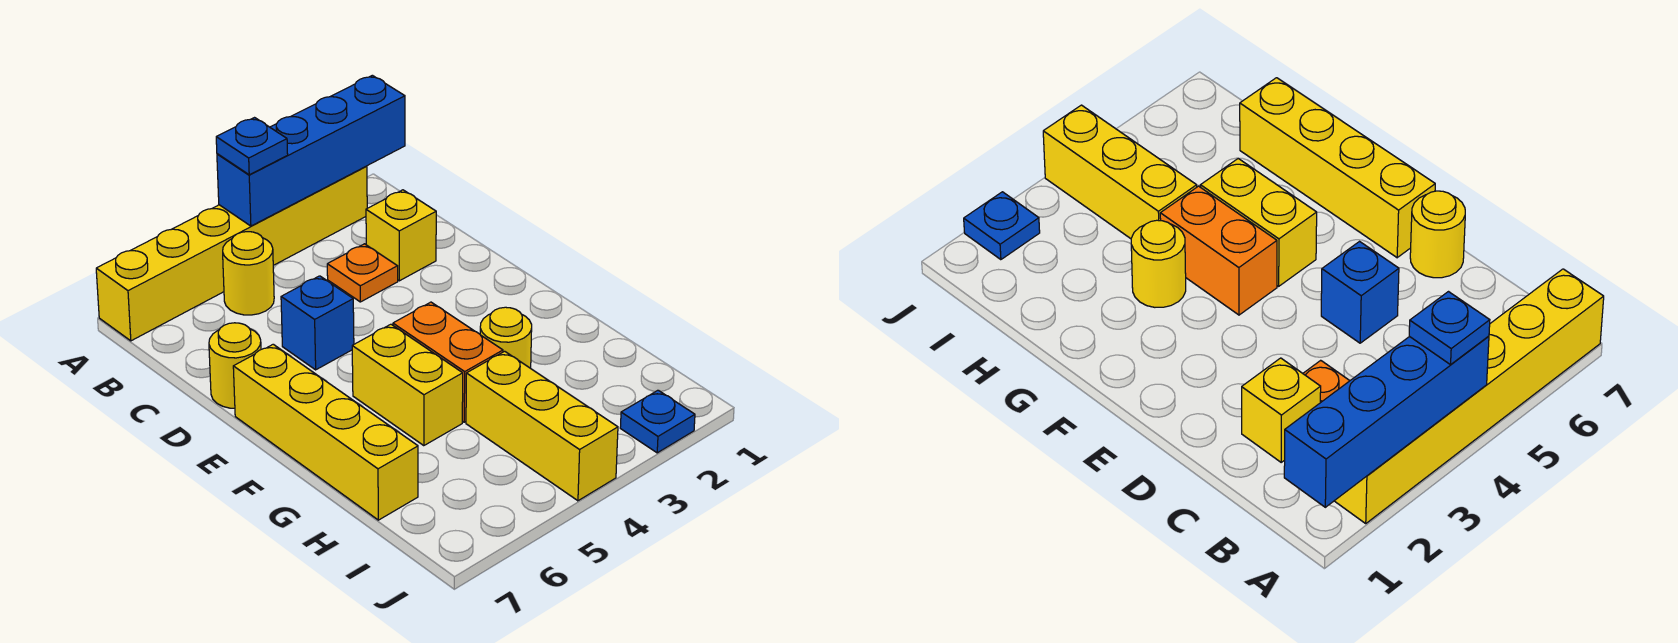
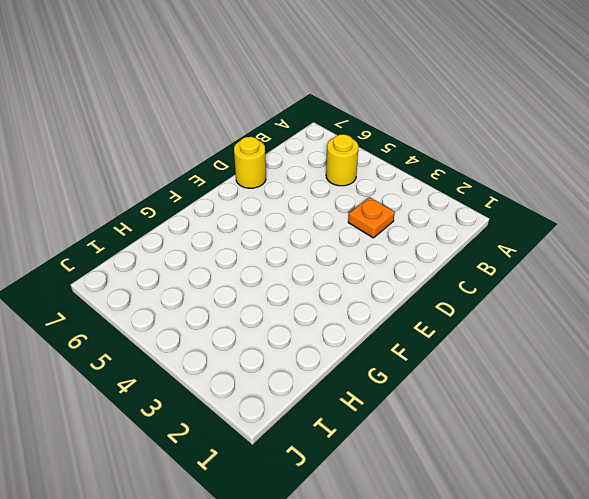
none -> yellow brick A2:A7 level 1
none -> yellow brick C2 level 1
none -> blue brick D5 level 1

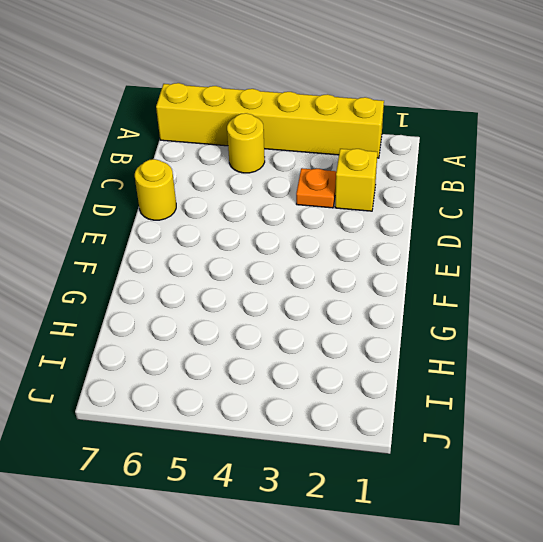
none -> blue brick D5 level 1
none -> yellow brick E7:H7 level 1
none -> orange brick F4:G4 level 1

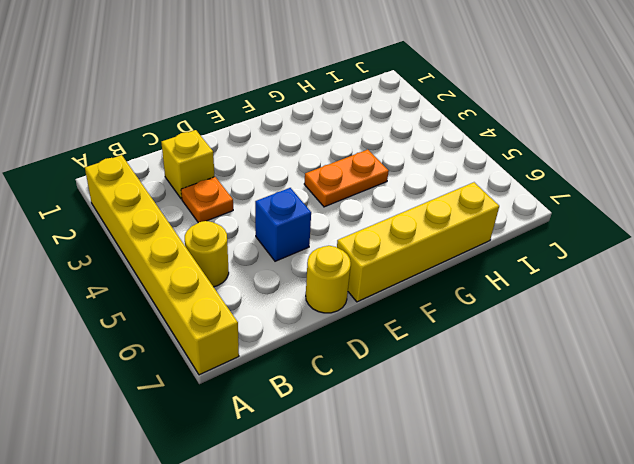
orange plate F4:G4 level 1 -> orange brick F4:G4 level 1
none -> yellow brick F5:G5 level 1
none -> yellow round brick G3 level 1
none -> yellow brick H4:J4 level 1

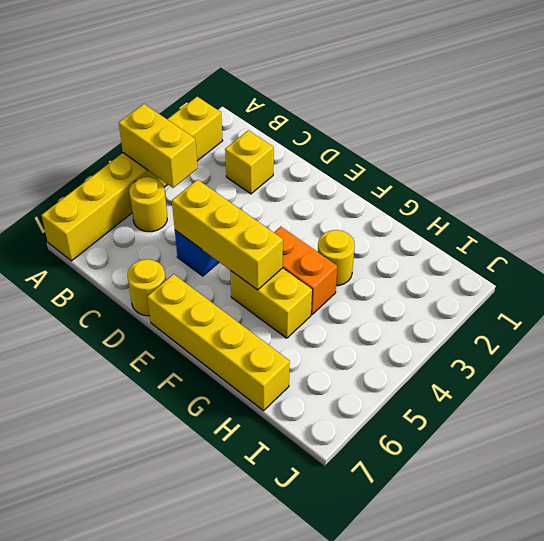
yellow brick A4:B4 level 2 -> blue brick A1:A4 level 2
yellow brick D5:F5 level 2 -> yellow brick H4:J4 level 1
none -> orange plate C3 level 1
none -> blue plate J2 level 1
none -> blue plate A4 level 3

